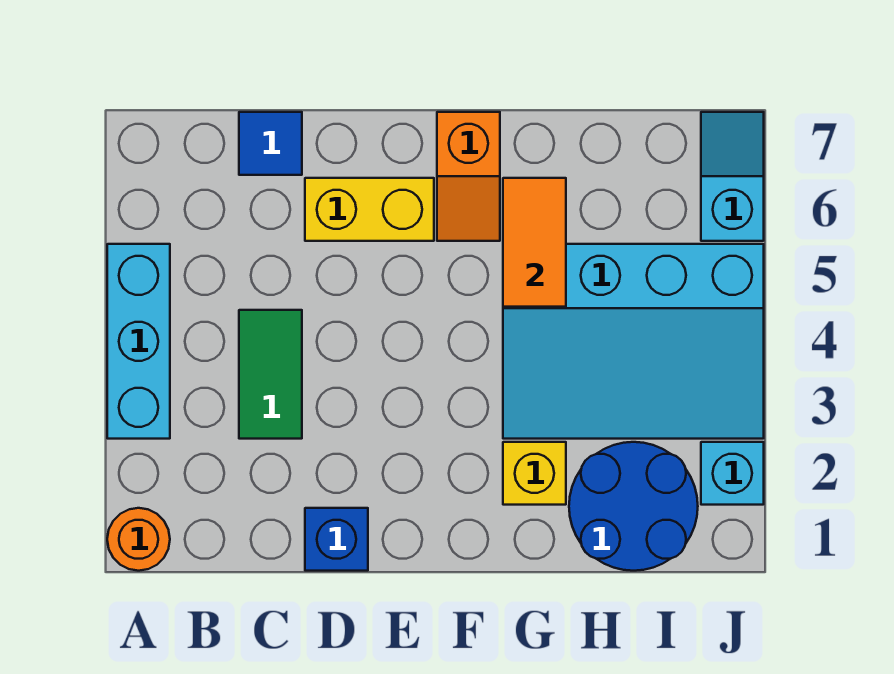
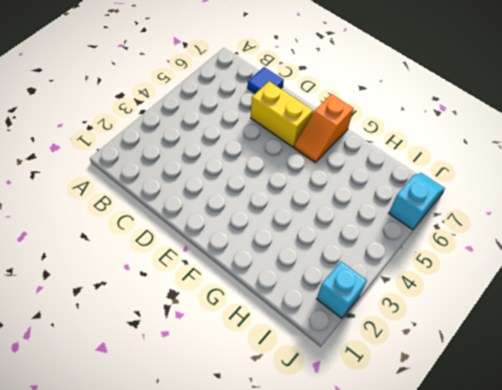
none -> orange round brick A1 level 1
none -> cyan brick A3:A5 level 1
none -> green tile C3:C4 level 1

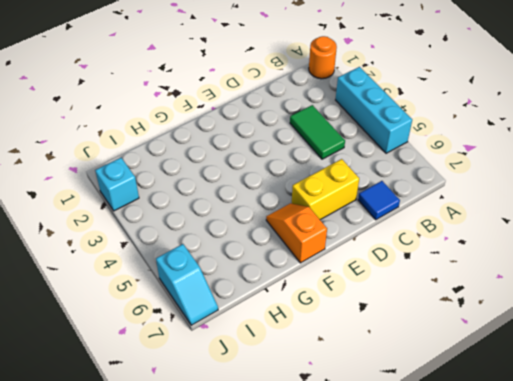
none -> blue brick D1 level 1
none -> yellow brick G2 level 1
none -> cyan slope G3:J5 level 1 top 5

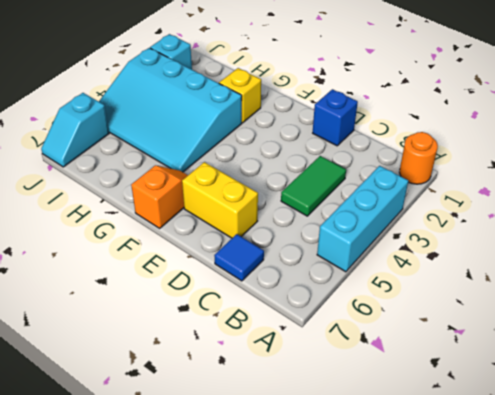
cyan slope G3:J5 level 1 top 3 -> cyan slope G3:J5 level 1 top 5
none -> blue round brick H1:I2 level 1
none -> orange tile G5:G6 level 2

